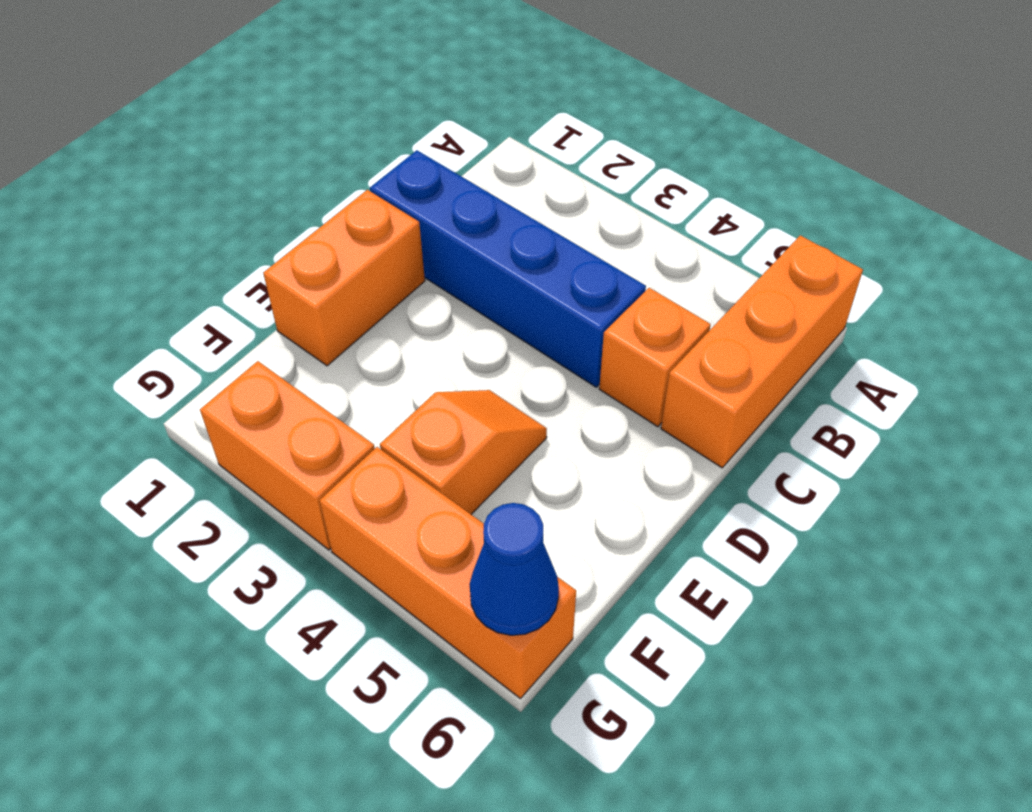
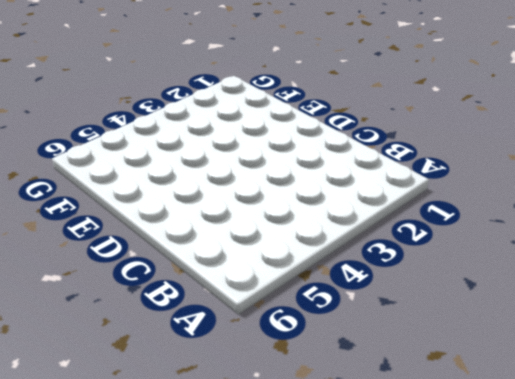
none -> orange brick A6:C6 level 1
none -> blue brick C1:C4 level 1

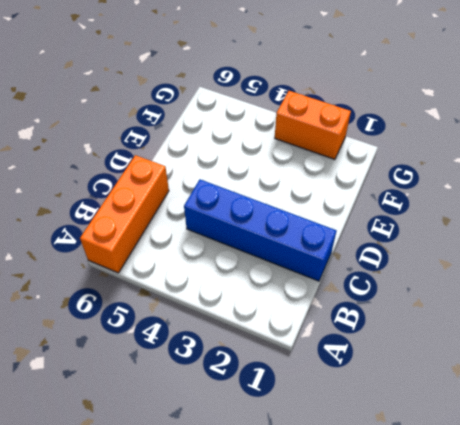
none -> orange brick C5 level 1
none -> orange brick D1:E1 level 1

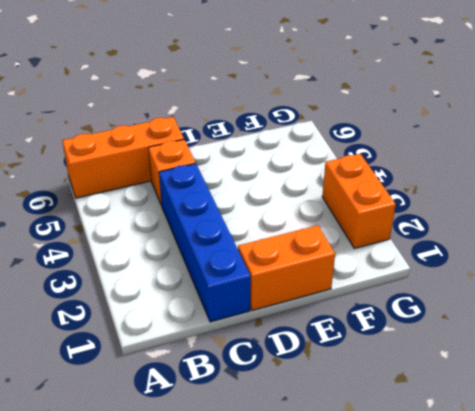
none -> orange slope E4:F4 level 1 top F
none -> orange brick G4:G6 level 1

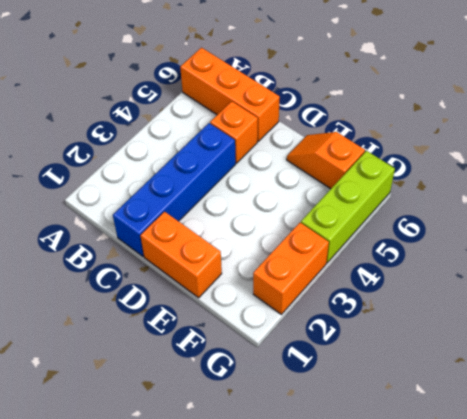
orange slope E6:F6 level 1 top F -> orange slope E4:F4 level 1 top F
lime brick G4:G6 level 1 -> orange brick G4:G6 level 1
none -> blue cone G6 level 2

